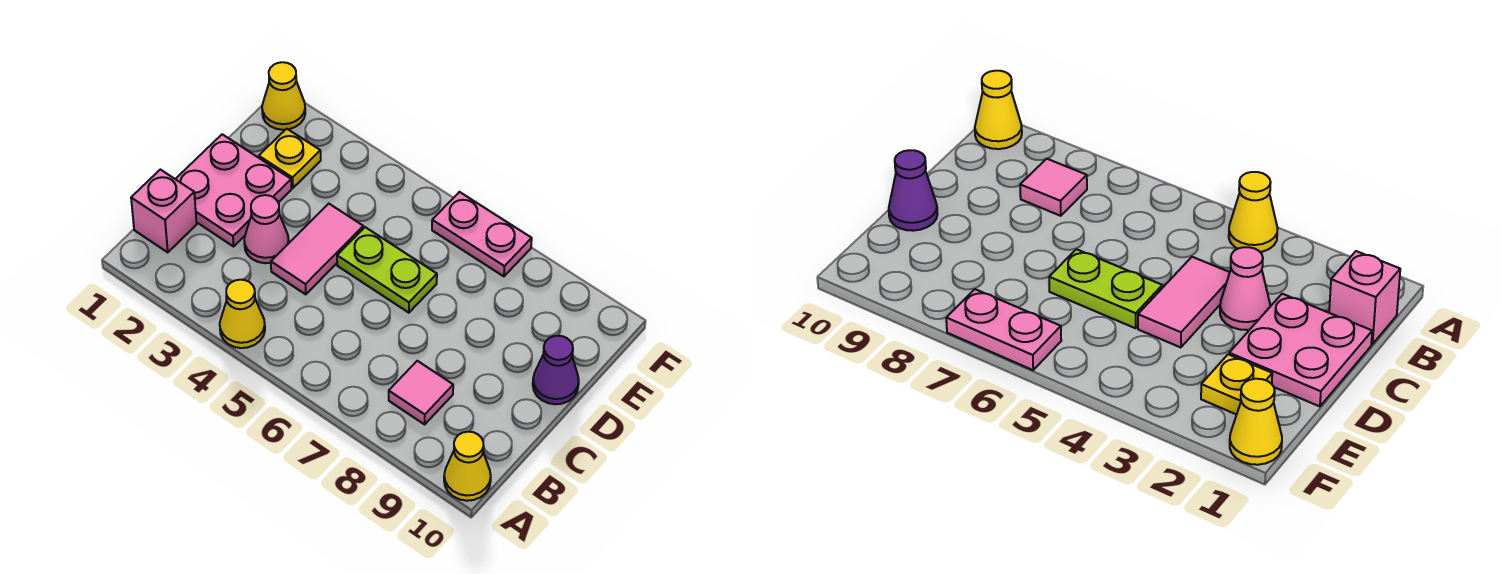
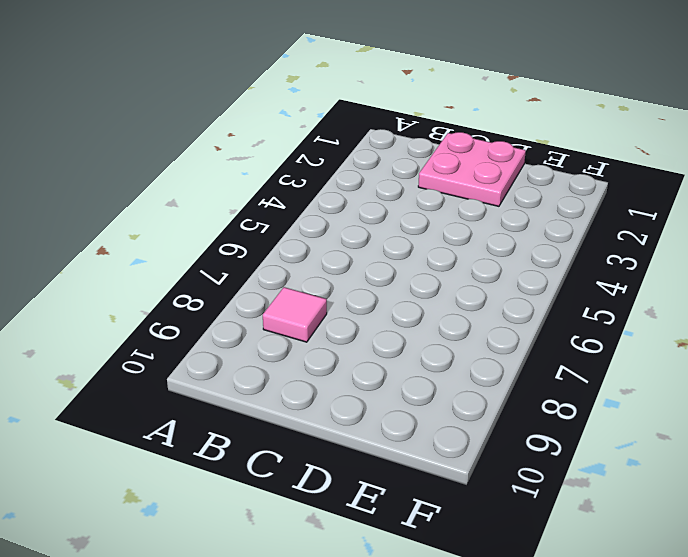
none -> yellow cone A4 level 1
none -> yellow cone A10 level 1
none -> pink brick B1 level 1

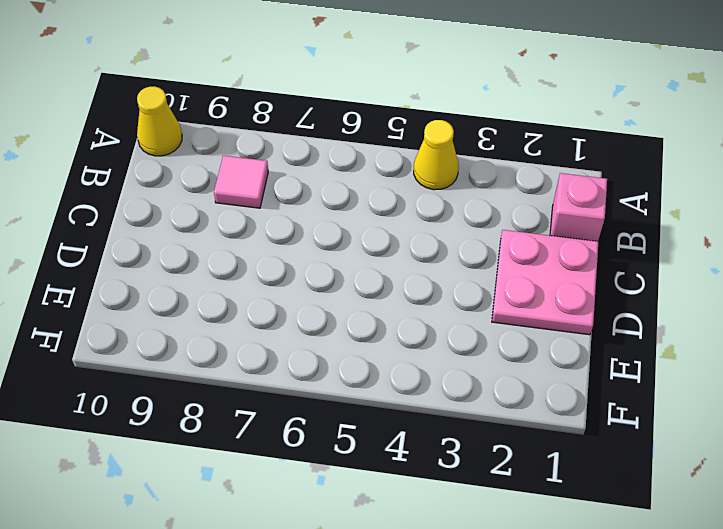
none -> pink cone C3 level 1
none -> pink tile C4:D4 level 1
none -> lime plate D5:D6 level 1

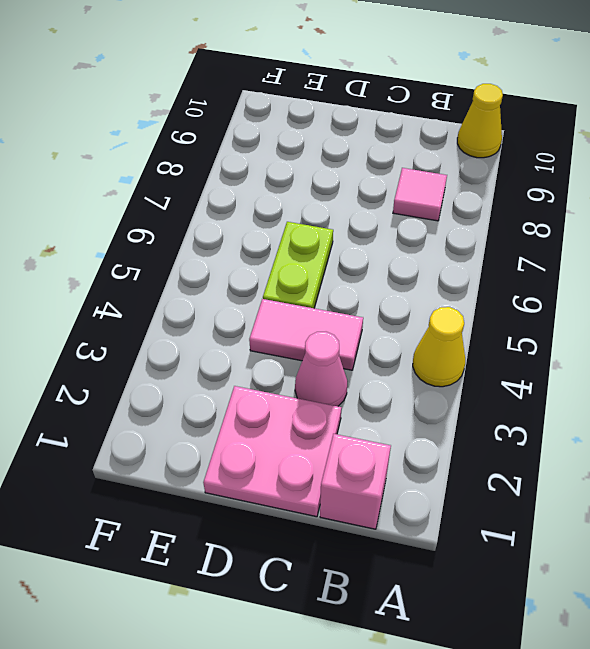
none -> purple cone D10 level 1
none -> yellow plate E2 level 1
none -> yellow cone F1 level 1

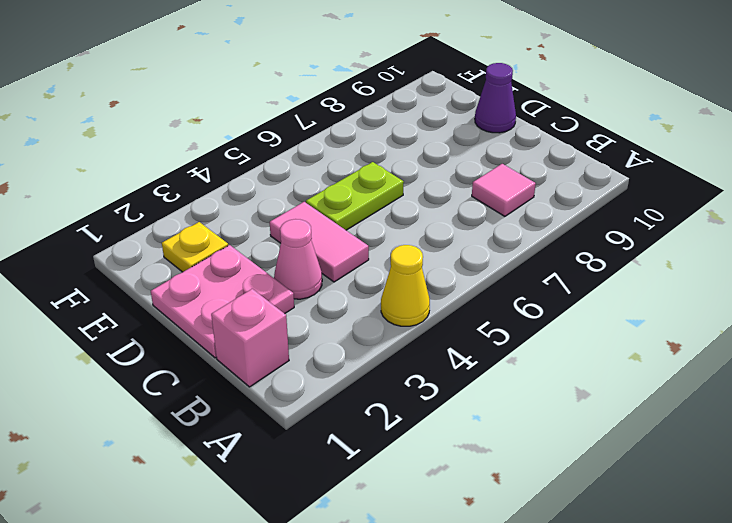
none -> yellow cone A10 level 1
none -> yellow cone F1 level 1
none -> pink plate F6:F7 level 1

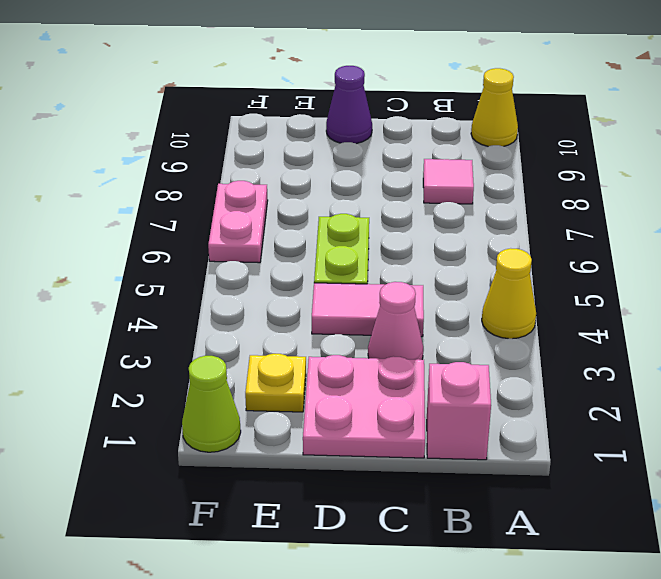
lime cone F1 level 1 -> yellow cone F1 level 1

